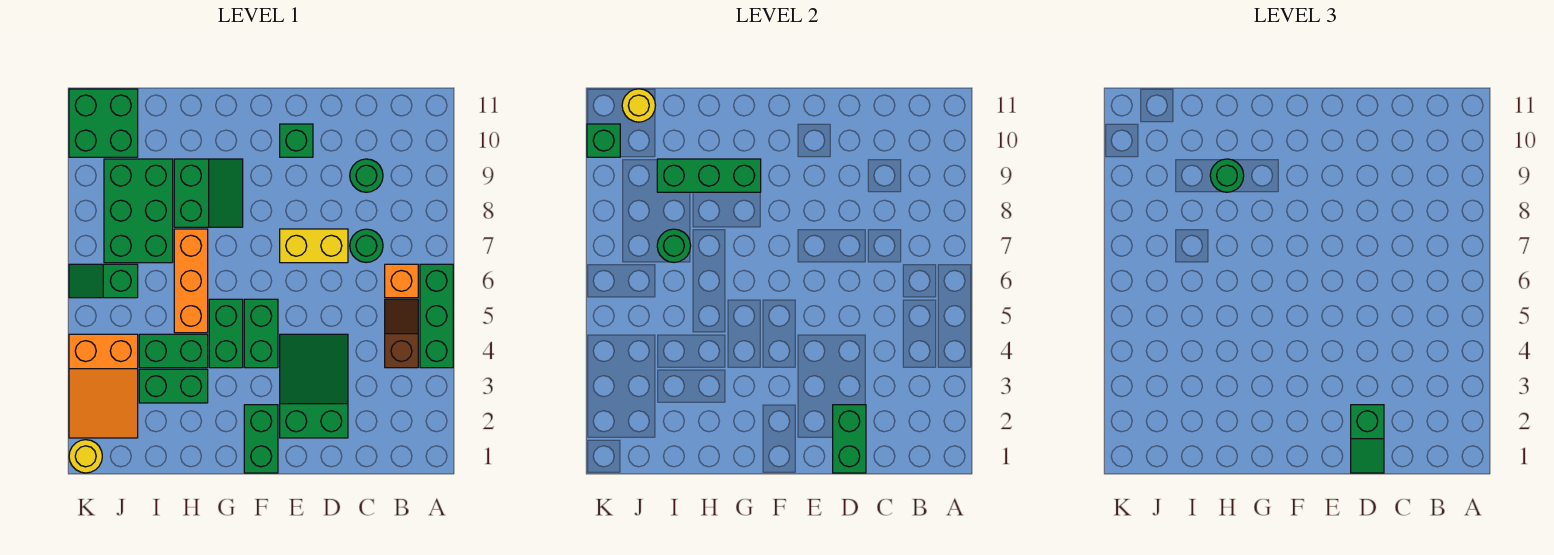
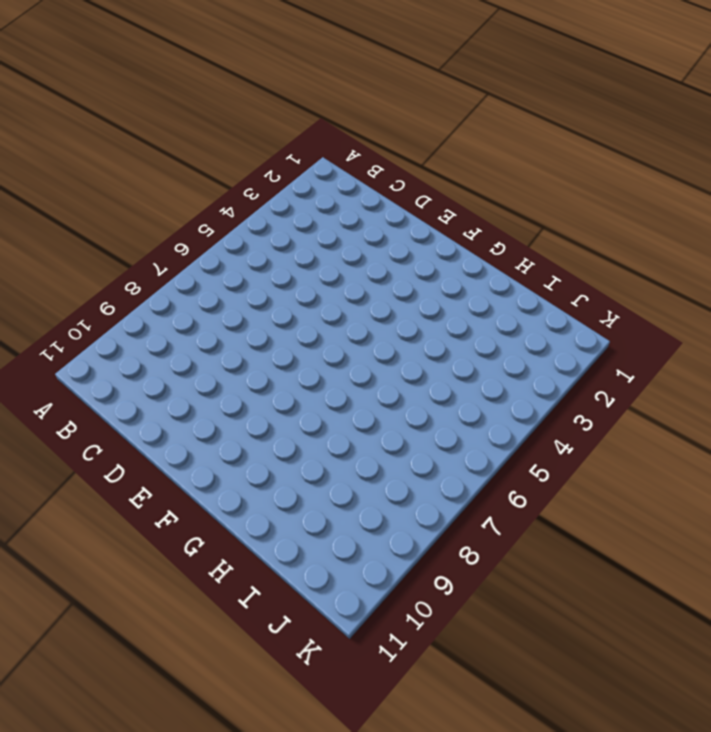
none -> green brick A4:A6 level 1
none -> brown slope B4:B5 level 1 top 4
none -> orange brick B6 level 1

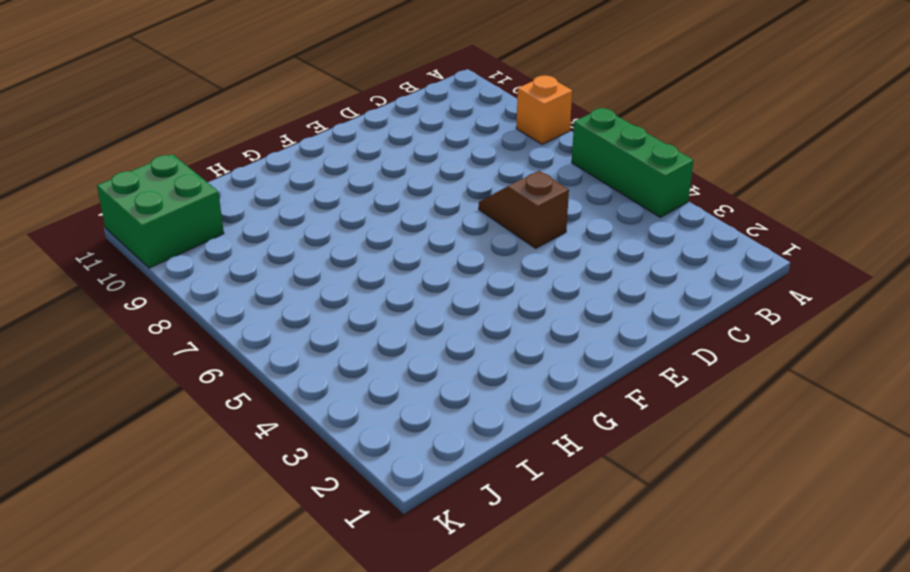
orange brick A8 level 1 -> orange brick B6 level 1
brown slope D5:D6 level 1 top 5 -> brown slope B4:B5 level 1 top 4
none -> green round brick C7 level 1
none -> green round brick C9 level 1
none -> green slope D2:E4 level 1 top 2

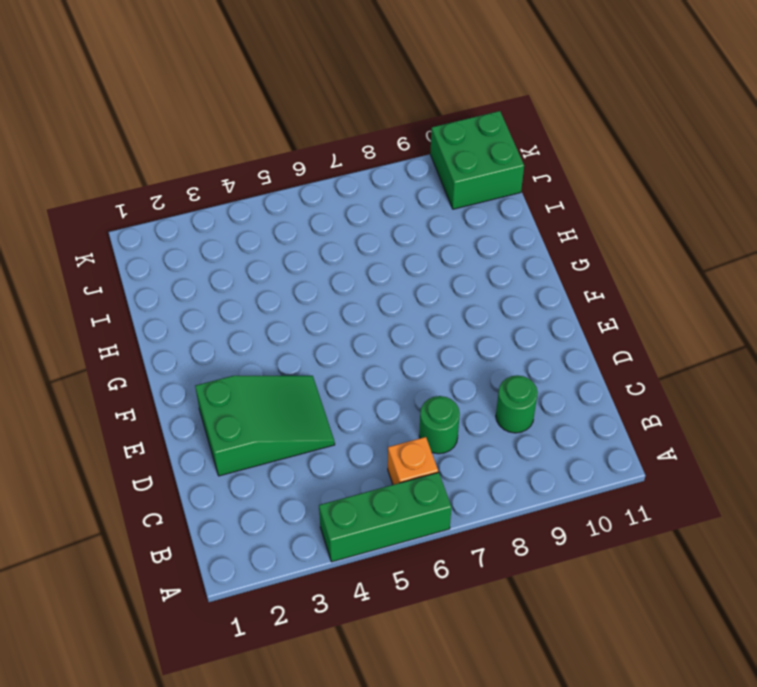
none -> brown slope B4:B5 level 1 top 4
none -> yellow brick D7:E7 level 1
none -> green brick E10 level 1

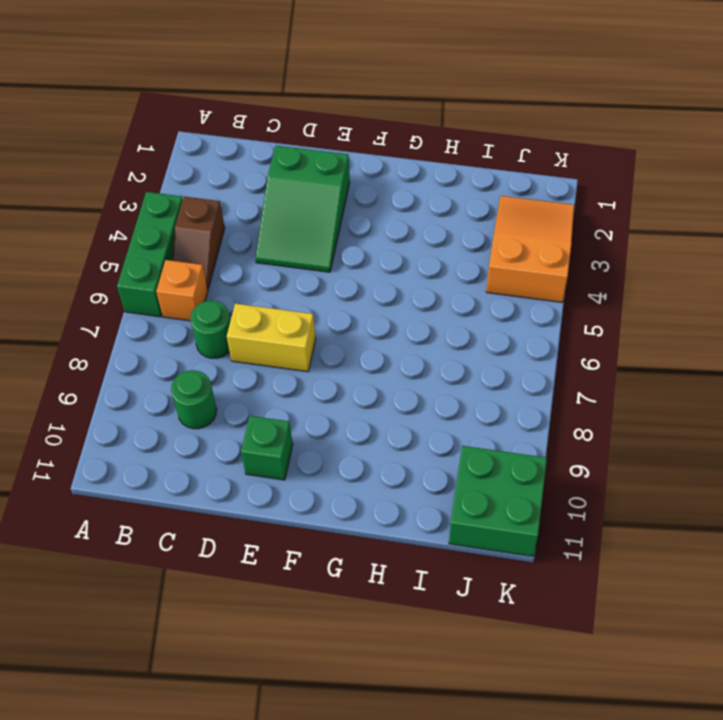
none -> green brick F1:F2 level 1
none -> green brick F4:F5 level 1
none -> green brick G4:G5 level 1

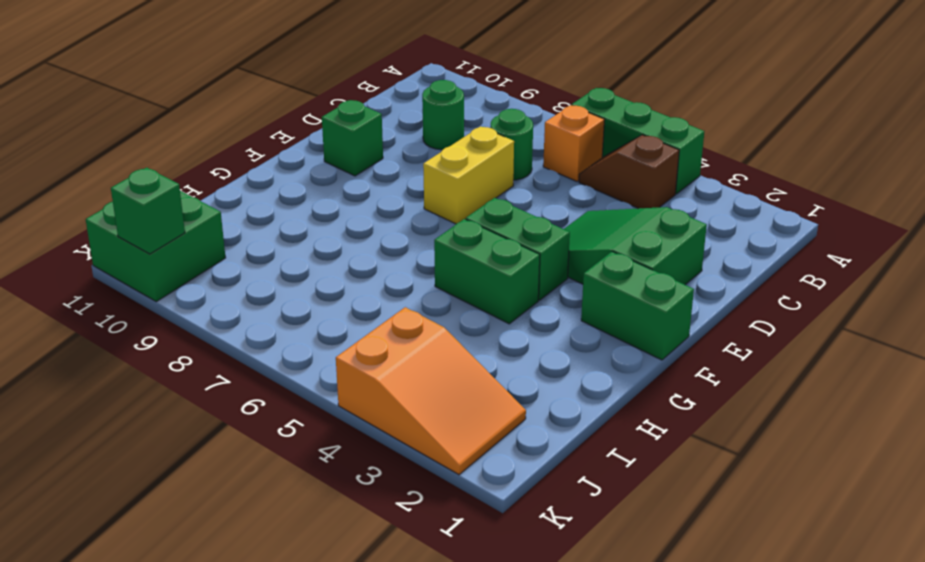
none -> green slope G8:H9 level 1 top H
none -> green brick H3:I3 level 1
none -> green brick H4:I4 level 1

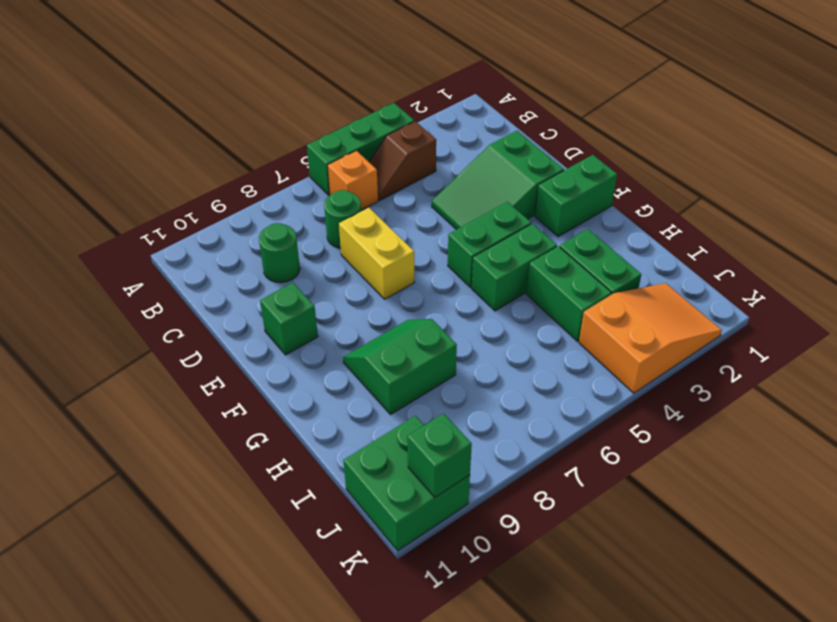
none -> orange brick H5:H7 level 1
none -> green brick I7:J9 level 1
none -> green slope J6:K6 level 1 top J

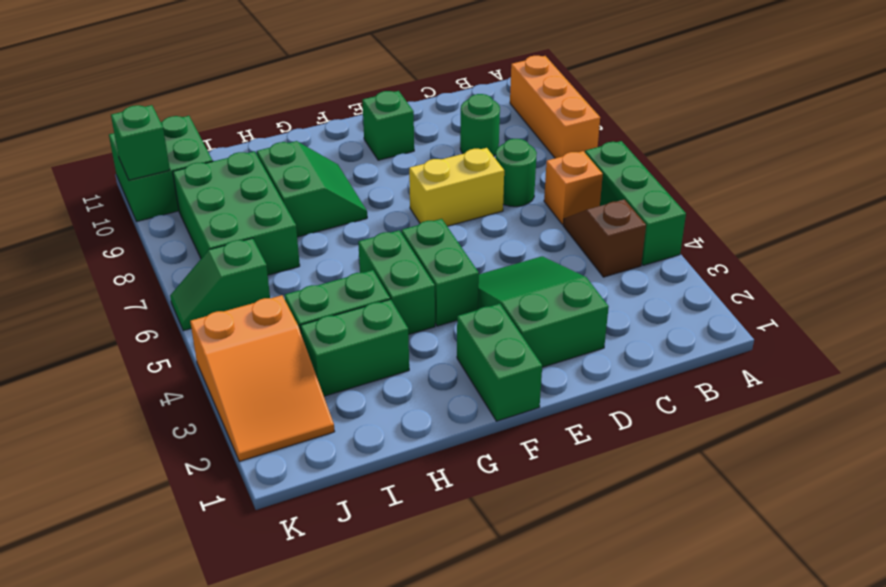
orange brick A8:A10 level 1 -> orange brick H5:H7 level 1
none -> yellow round brick K1 level 1
none -> green brick D1:D2 level 2
none -> green brick G9:I9 level 2

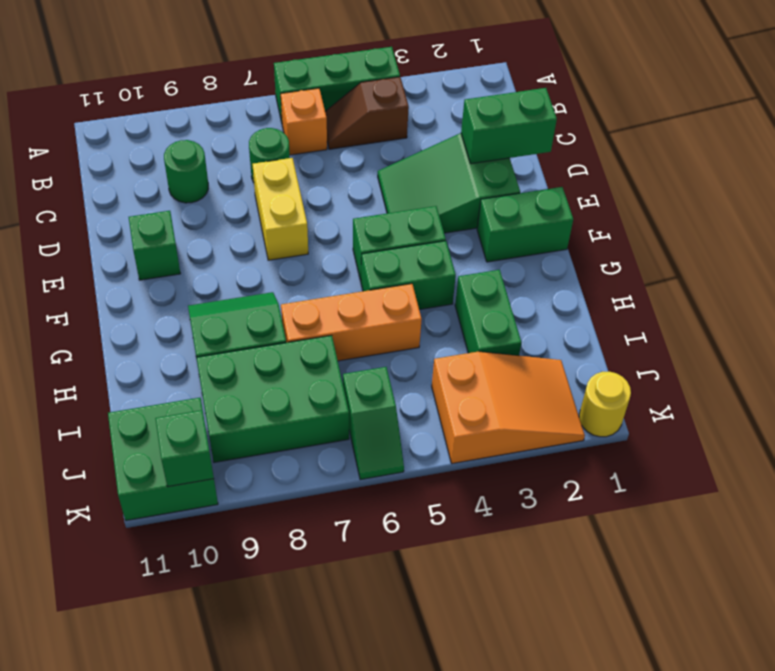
none -> green brick H4:I4 level 1
none -> green brick G9:I9 level 2
none -> green round brick I7 level 2

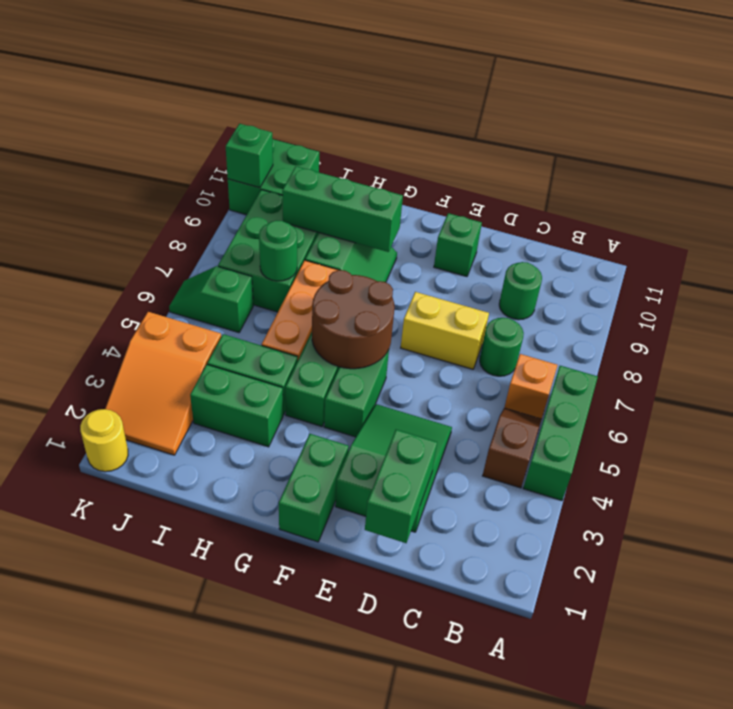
brown round brick F5:G6 level 2 -> none
none -> yellow round brick J11 level 2
none -> green slope D1:D2 level 3 top 2
none -> green round brick H9 level 3

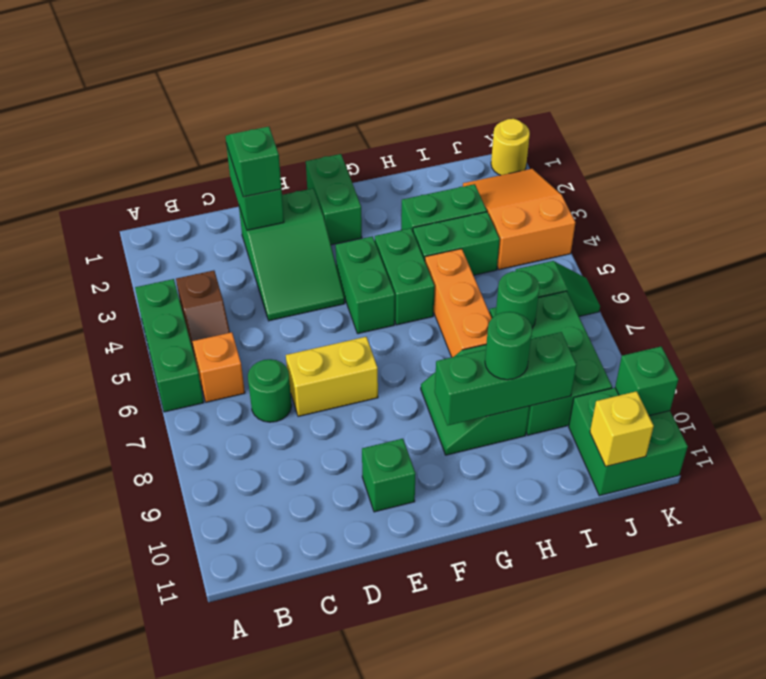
yellow brick J11 level 2 -> yellow round brick J11 level 2
none -> green round brick C9 level 1

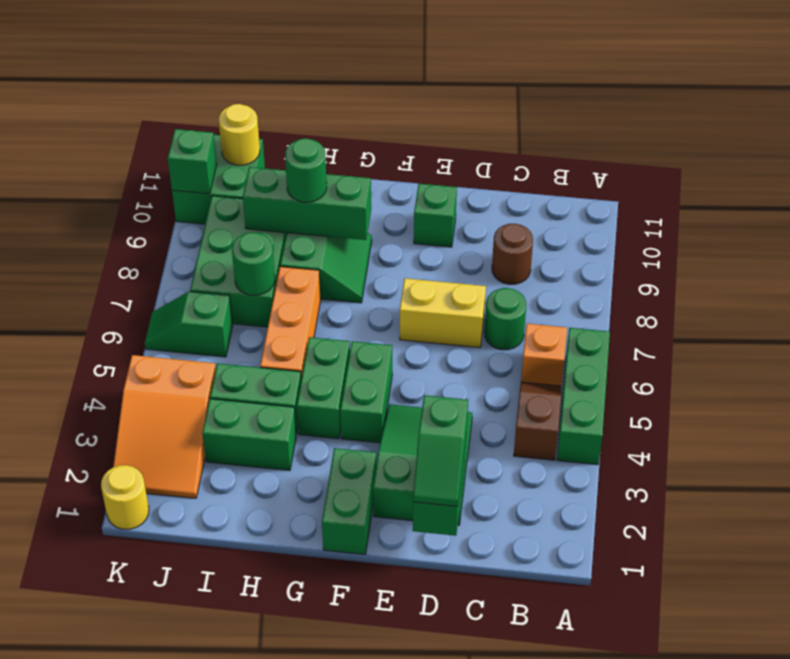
brown round brick C9 level 1 -> green round brick C9 level 1

